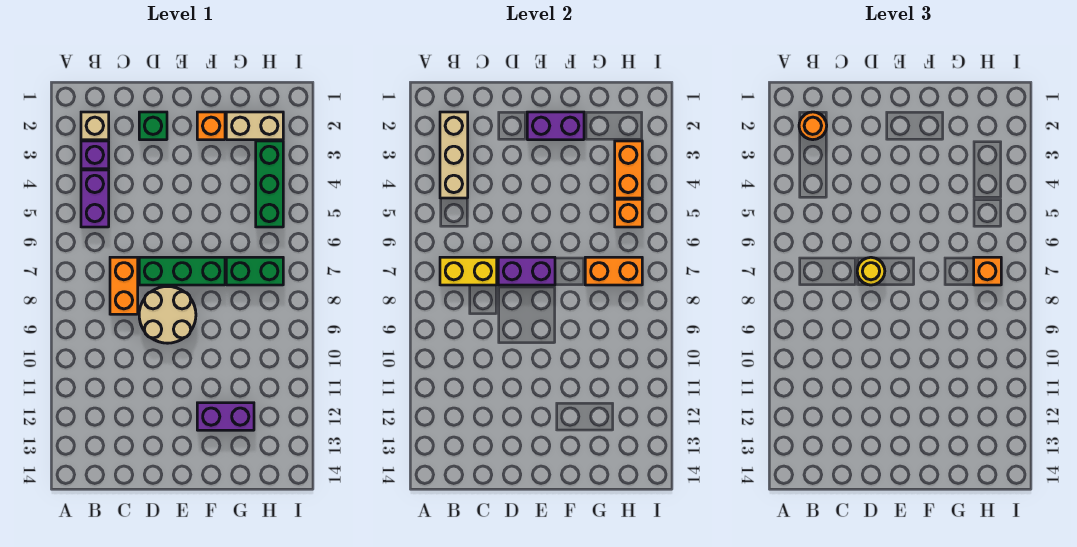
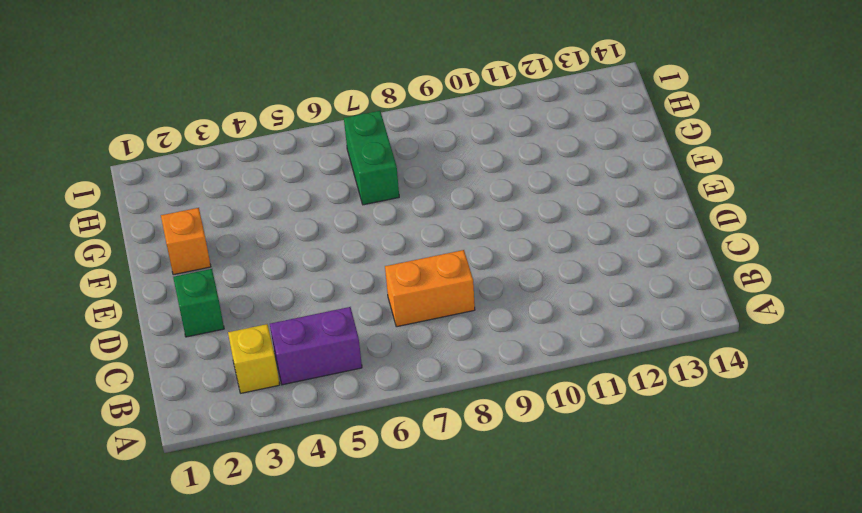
yellow brick B3 level 1 -> purple brick B3 level 1
none -> tan brick B2 level 1
none -> green brick D7:F7 level 1
none -> tan round brick D8:E9 level 1

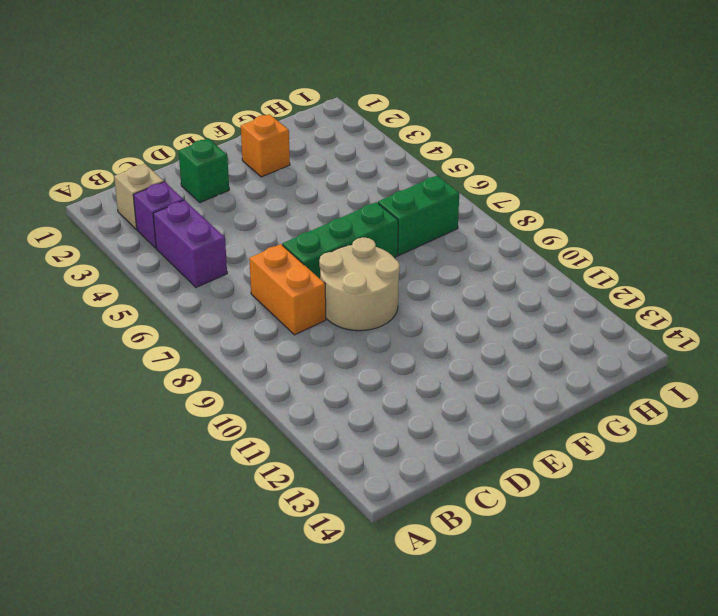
none -> purple brick F12:G12 level 1
none -> tan brick G2:H2 level 1
none -> green brick H3:H5 level 1

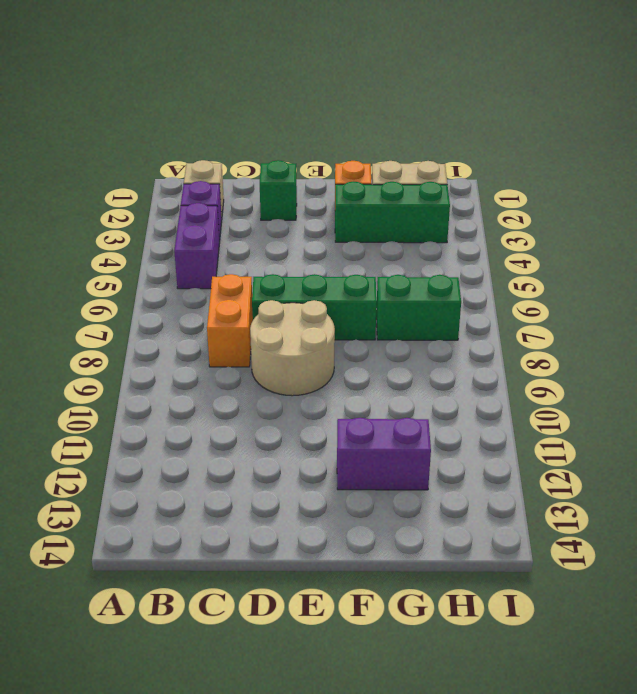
green brick F3:H3 level 1 -> green brick H3:H5 level 1
none -> tan brick B2:B4 level 2
none -> yellow brick B7:C7 level 2
none -> purple brick D7:E7 level 2

